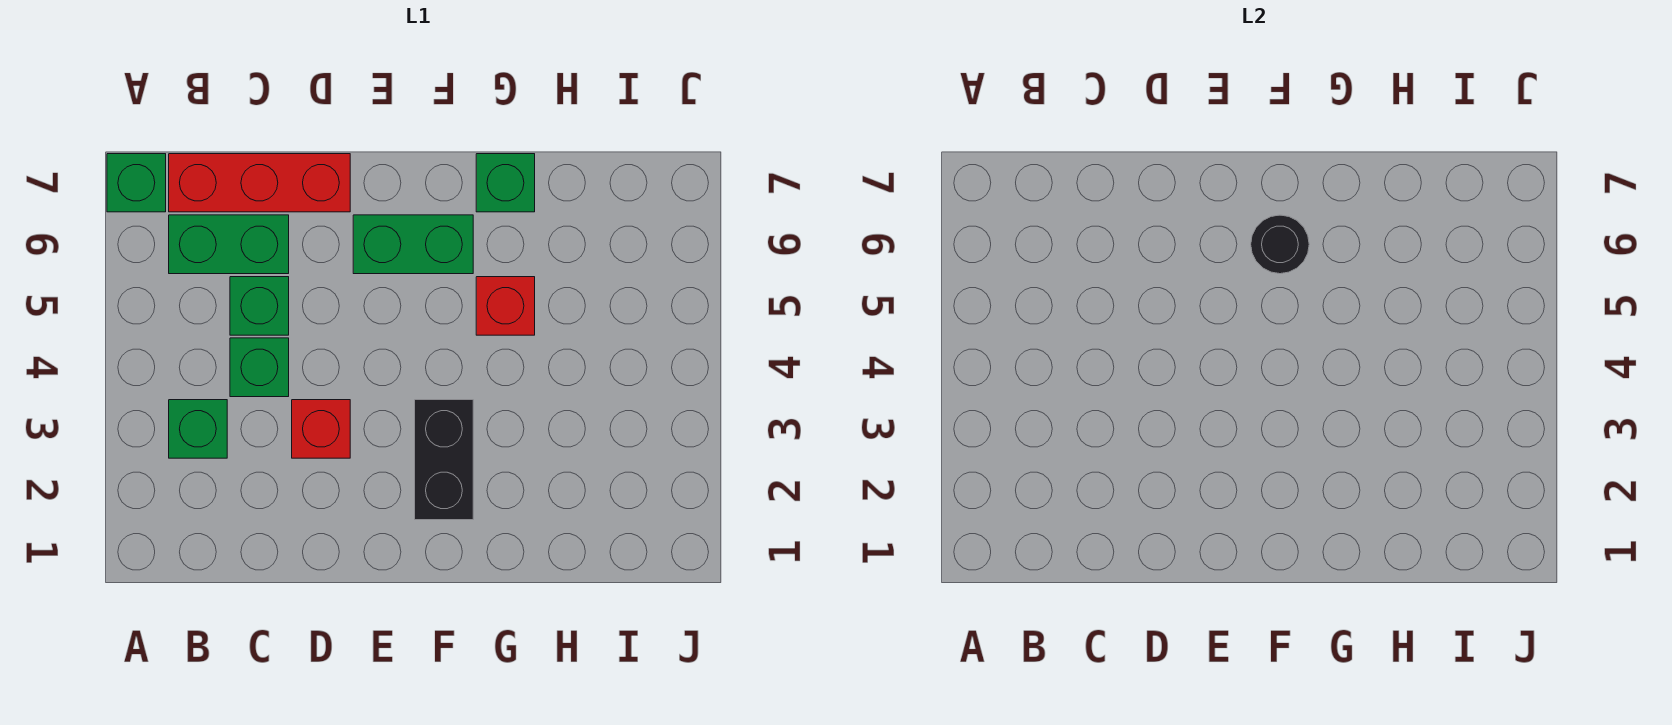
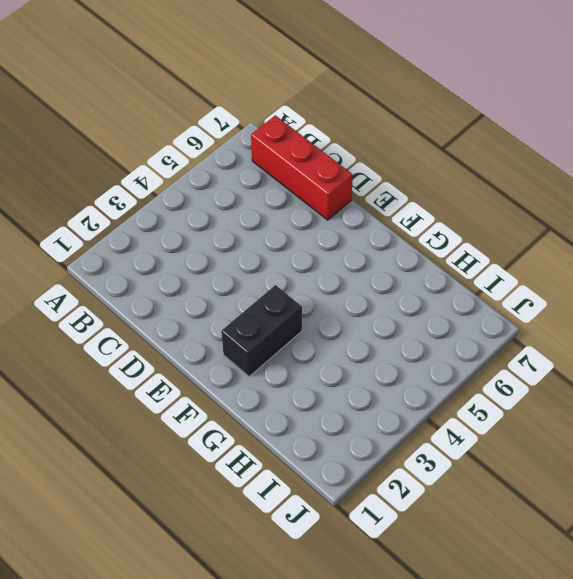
none -> green brick A7 level 1
none -> green brick B3 level 1
none -> green brick B6:C6 level 1

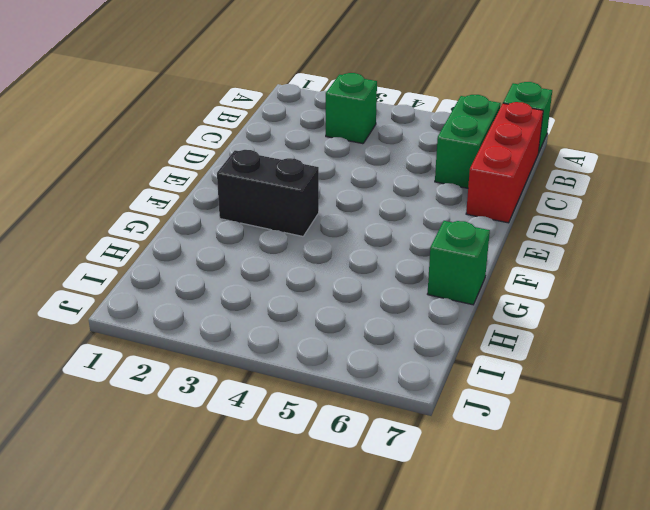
none -> green brick C4 level 1
none -> green brick C5 level 1
none -> red brick D3 level 1

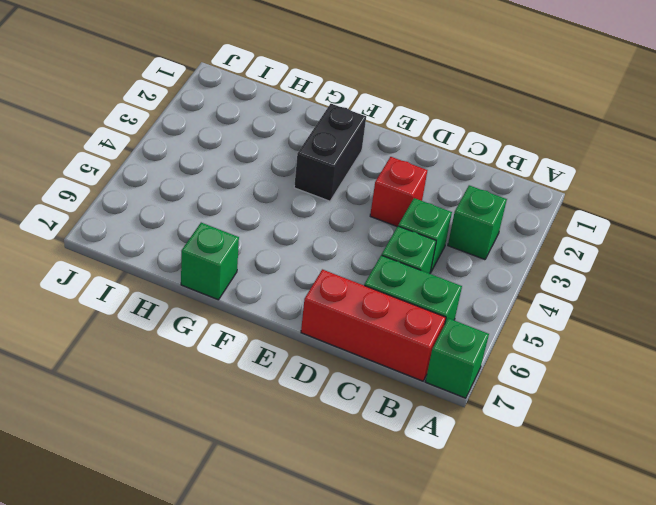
none -> green brick E6:F6 level 1
none -> red brick G5 level 1
none -> black round brick F6 level 2

